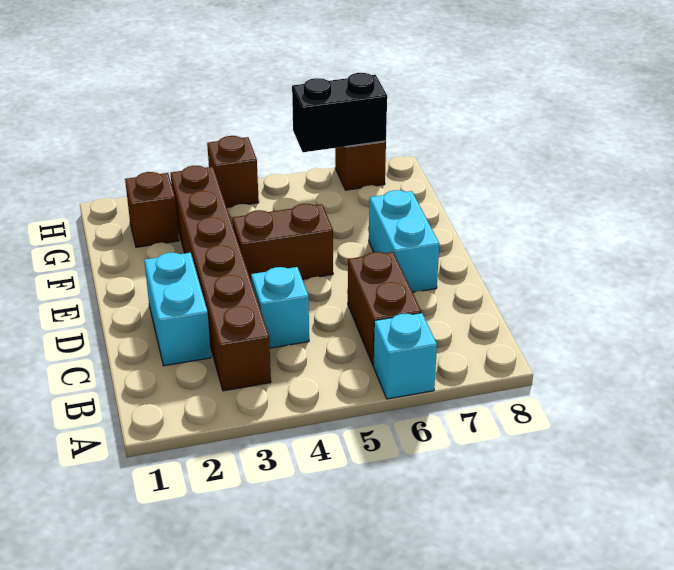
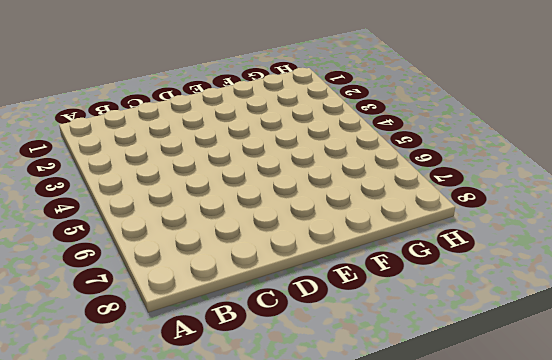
none -> cyan brick A6 level 1
none -> brown brick B3:G3 level 1

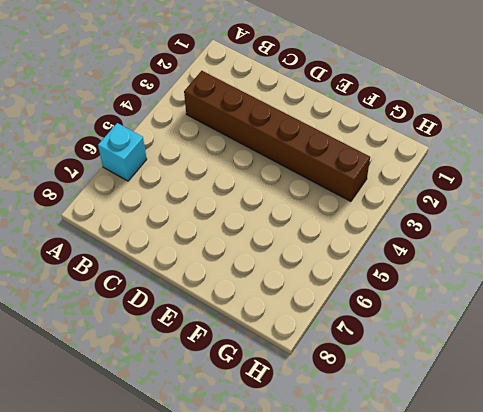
none -> brown brick B6:C6 level 1
none -> cyan brick C2:D2 level 1

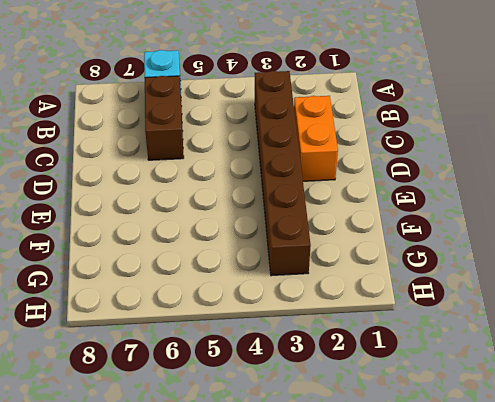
orange brick C2:D2 level 1 -> cyan brick C2:D2 level 1
none -> cyan brick C4 level 1
none -> cyan brick D7:E7 level 1

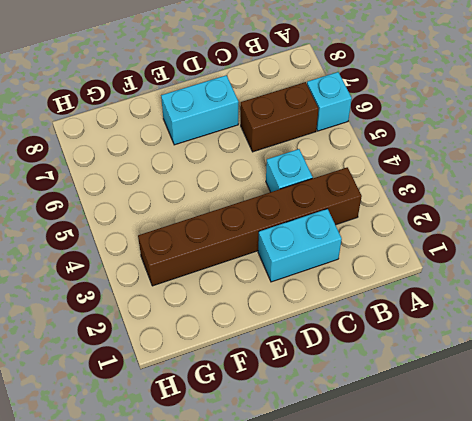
none -> brown brick E4:E5 level 1
none -> brown brick G2 level 1

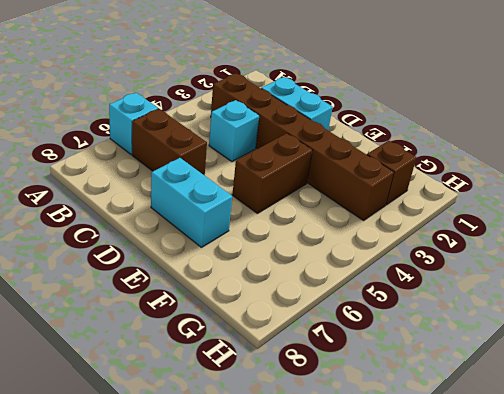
none -> brown brick H4 level 1
none -> brown brick H7 level 1

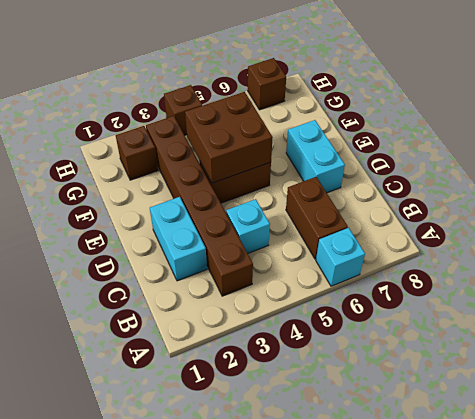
brown brick E4:F5 level 2 -> none
none -> black brick H6:H7 level 2

